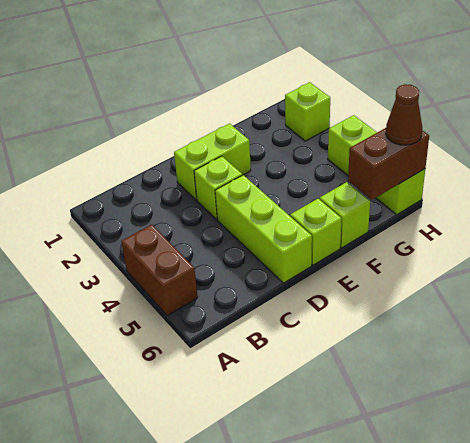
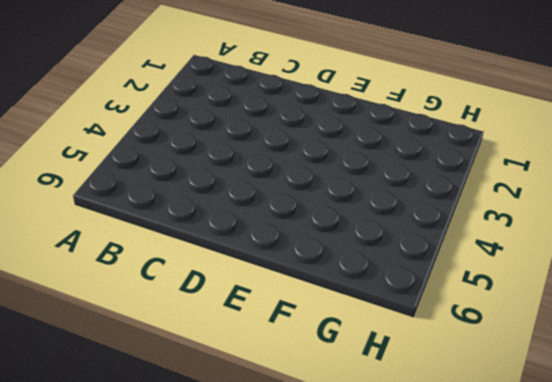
none -> brown brick A4:A5 level 1
none -> lime brick D2:E2 level 1

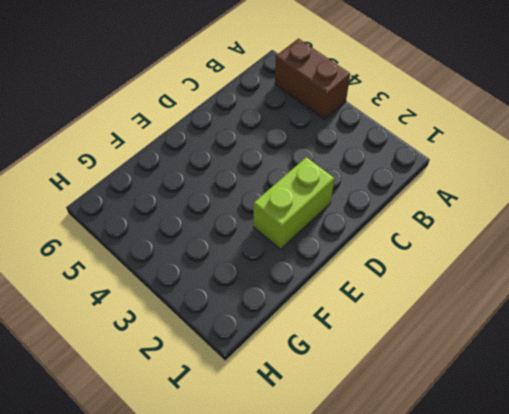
none -> lime brick D3 level 1
none -> lime brick D4:D6 level 1

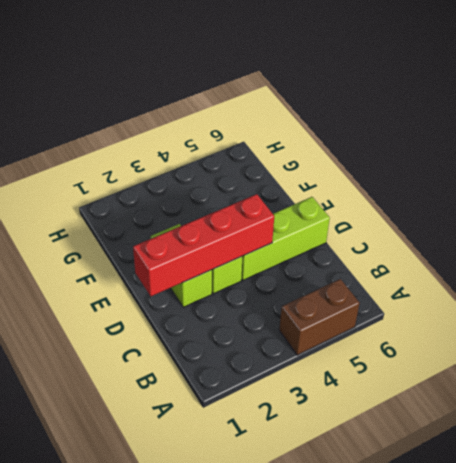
red brick D1:D4 level 2 -> none
none -> lime brick E6 level 1
none -> lime brick F6 level 1

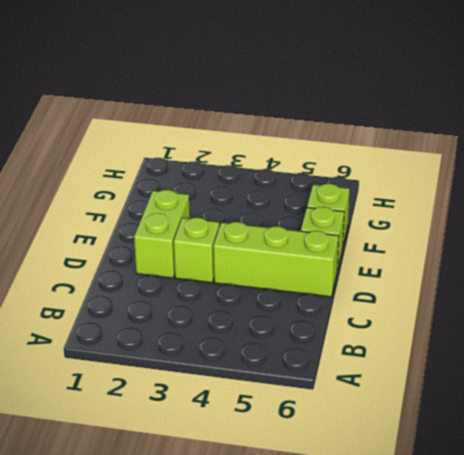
none -> brown brick A4:A5 level 1
none -> lime brick H2 level 1

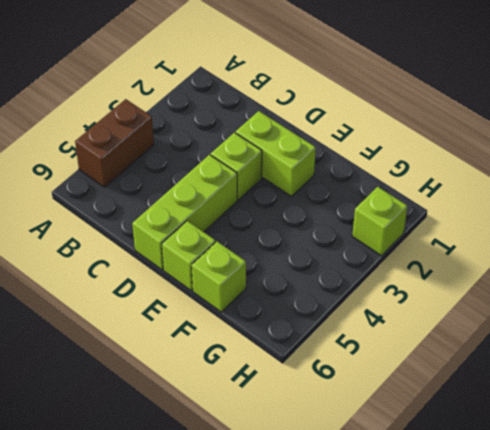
none -> lime brick H4:H6 level 1
none -> brown brick G6:H6 level 2

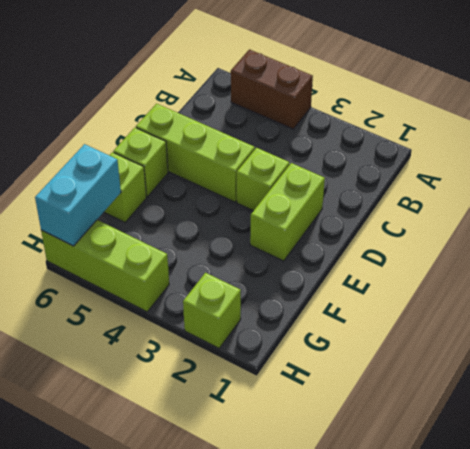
cyan brick G6:H6 level 2 -> brown brick G6:H6 level 2
none -> brown cone H6 level 3

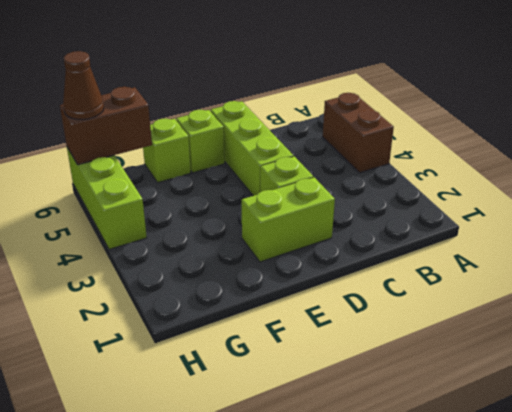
none -> lime brick H2 level 1

